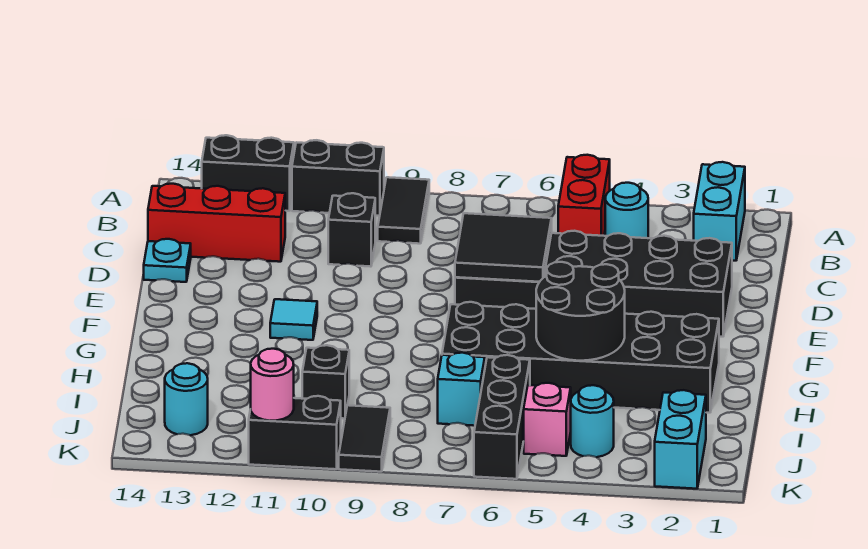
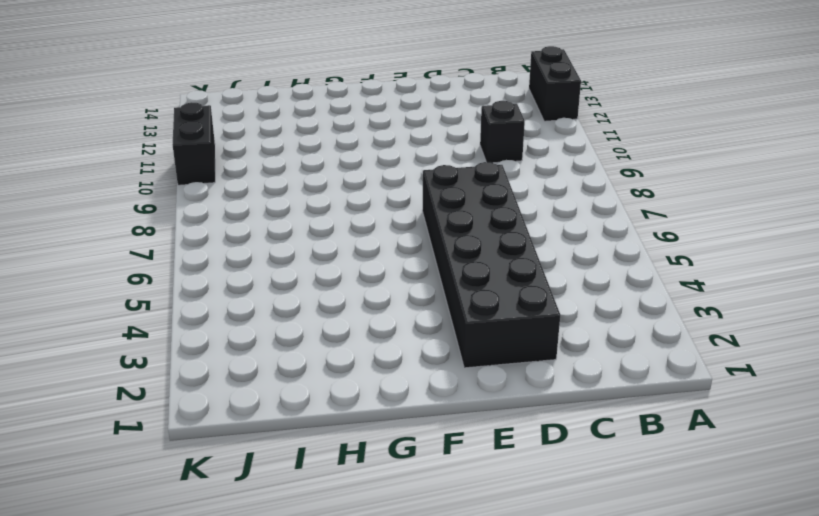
none -> cyan brick A2:B2 level 1
none -> red brick A5:B5 level 1
none -> black tile A9:B9 level 1

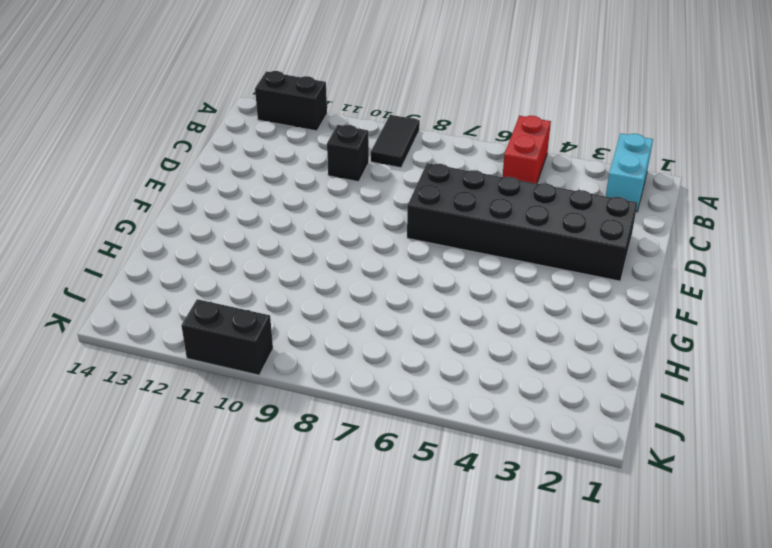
none -> black brick A10:A11 level 1
none -> cyan round brick B4 level 1
none -> red brick C12:C14 level 1

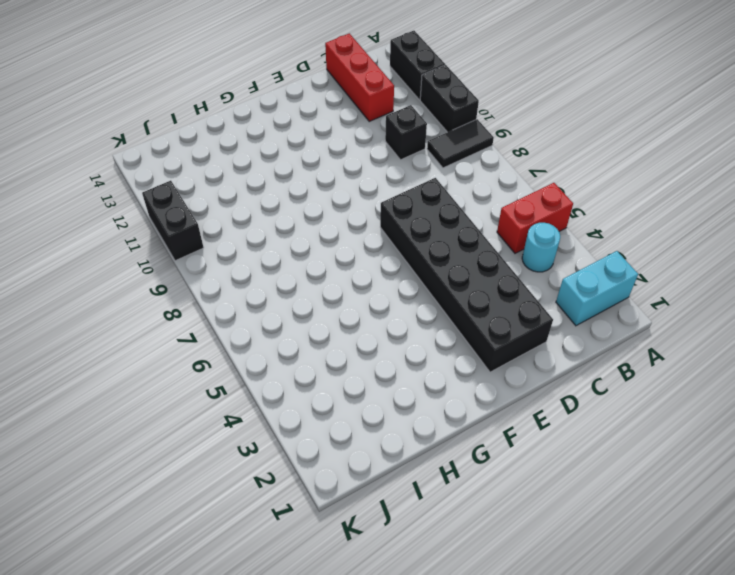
none -> cyan plate D14 level 1
none -> cyan tile F11 level 1
none -> black brick G2:H7 level 1

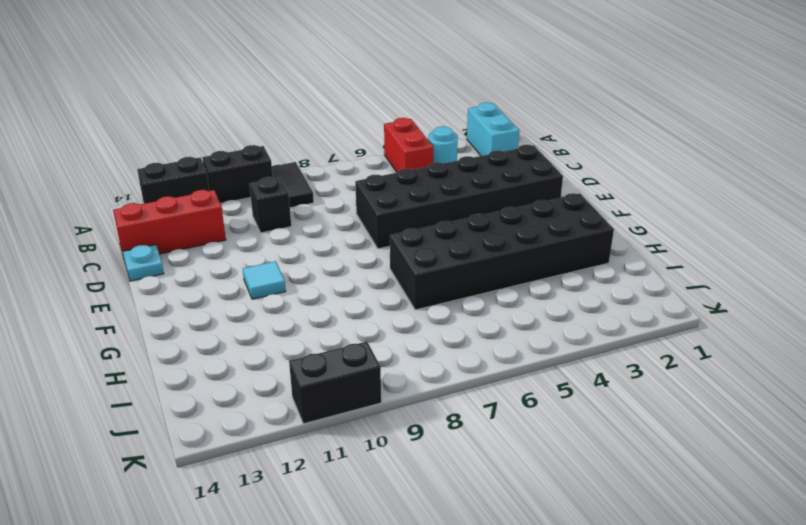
none -> black brick I6:K6 level 1
none -> cyan brick I7 level 1
none -> black brick I10 level 1

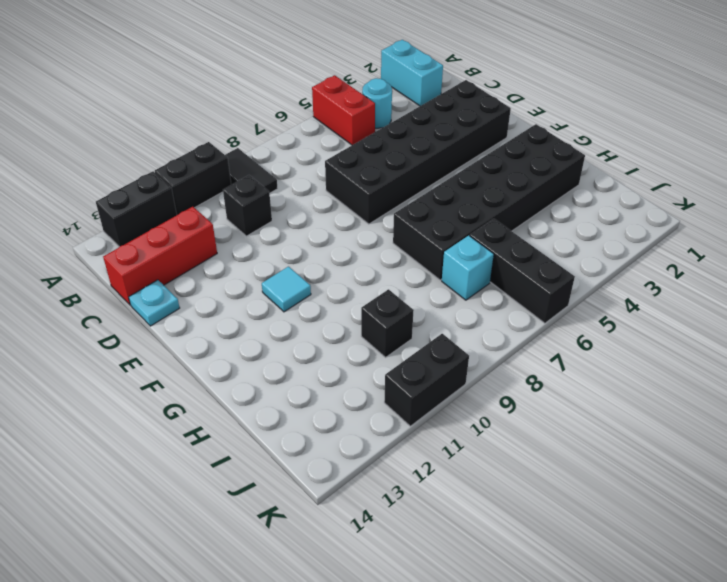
none -> cyan brick J2:K2 level 1
none -> cyan round brick J4 level 1
none -> pink brick J5 level 1

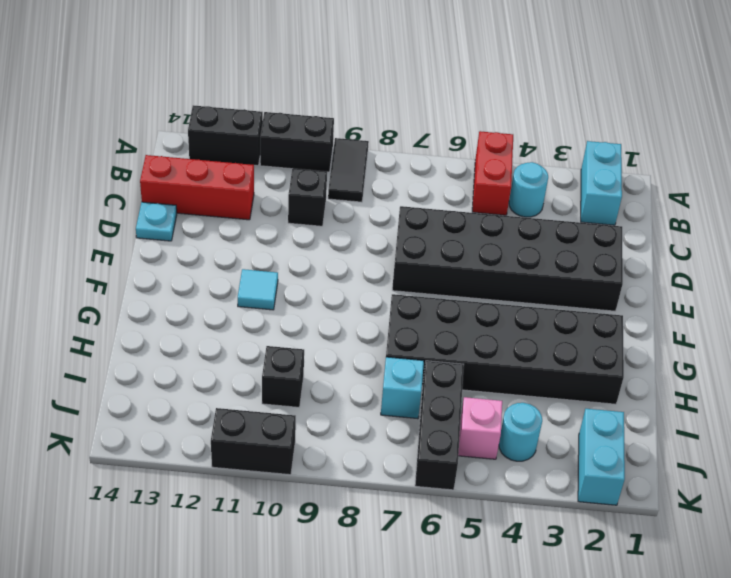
none -> black tile J9:K9 level 1
none -> cyan round brick J13 level 1
none -> black tile D6:E7 level 2

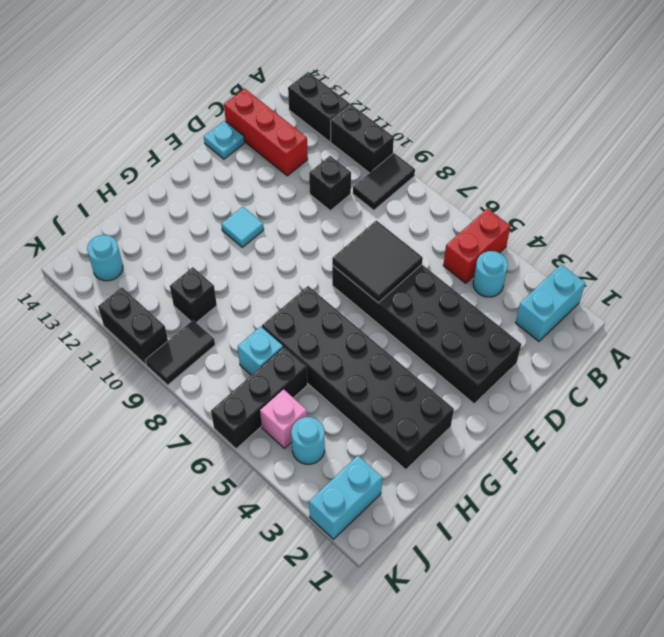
none -> black round brick G4:H5 level 2
none -> pink round brick K11 level 2

